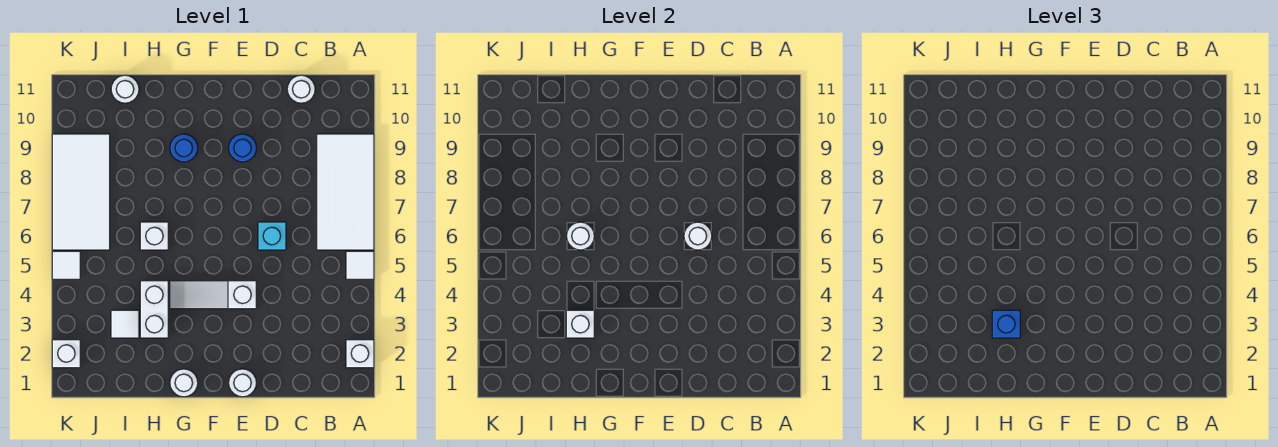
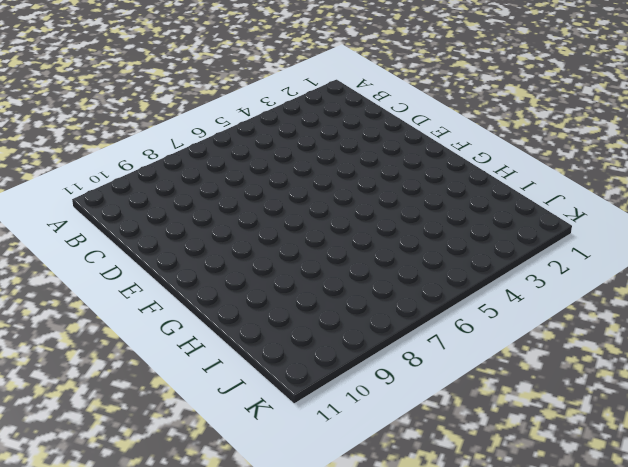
none -> white brick A2 level 1
none -> white tile A5 level 1
none -> white tile A6:B9 level 1

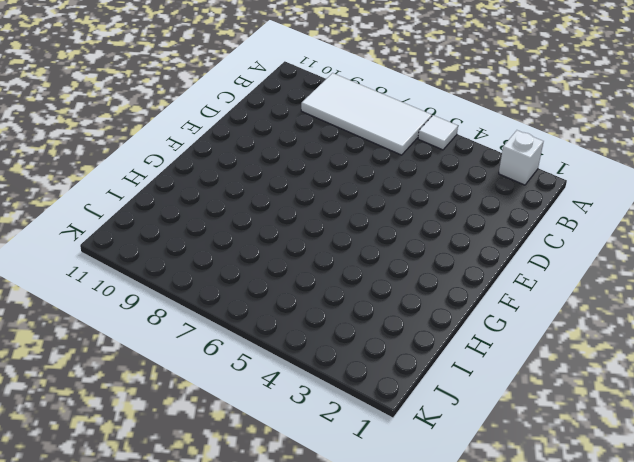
none -> white round brick C11 level 1
none -> cyan brick D6 level 1
none -> white round brick E1 level 1

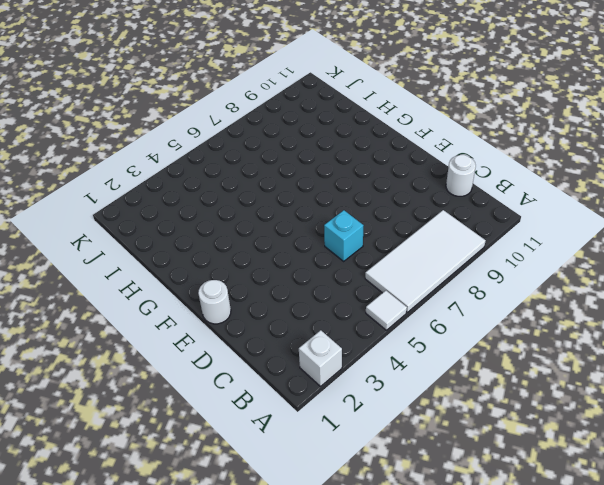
none -> white slope E4:G4 level 1 top E
none -> blue round brick E9 level 1
none -> white round brick G1 level 1

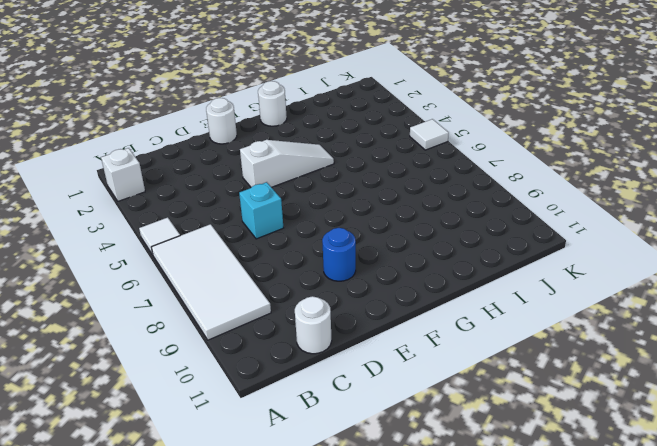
none -> blue round brick G9 level 1
none -> white brick H3:H4 level 1
none -> white brick H6 level 1

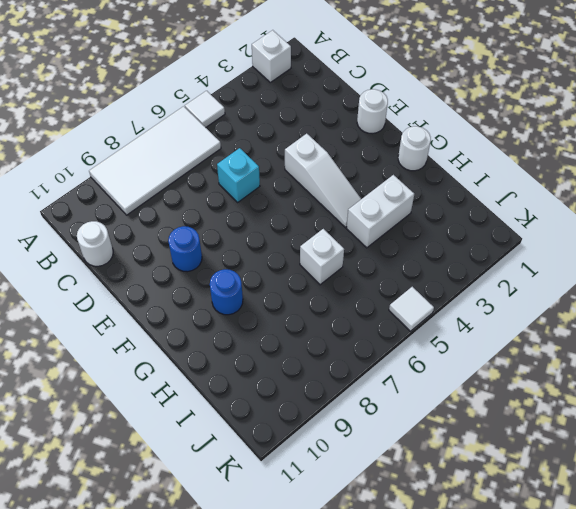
none -> white tile I3 level 1
none -> white round brick I11 level 1
none -> white tile J6:K9 level 1

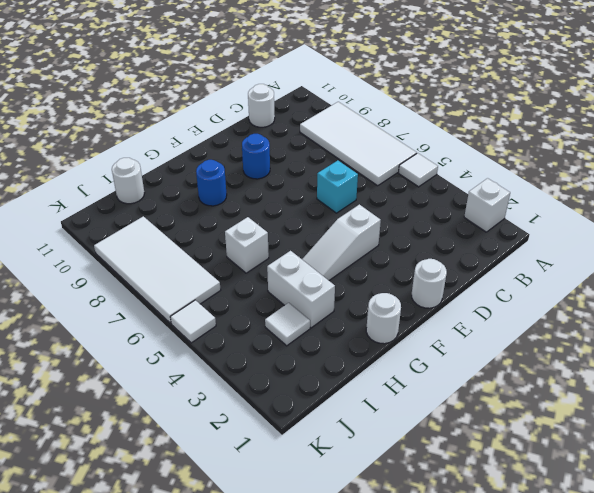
none -> white brick K2 level 1
none -> white round brick D6 level 2
none -> white brick H3 level 2

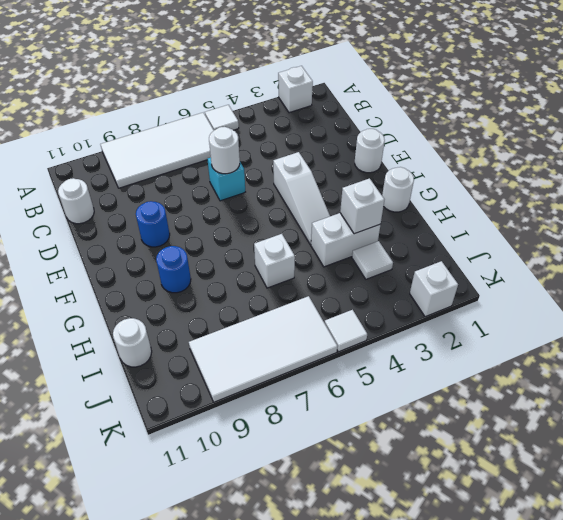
none -> white round brick H6 level 2
none -> blue brick H3 level 3

